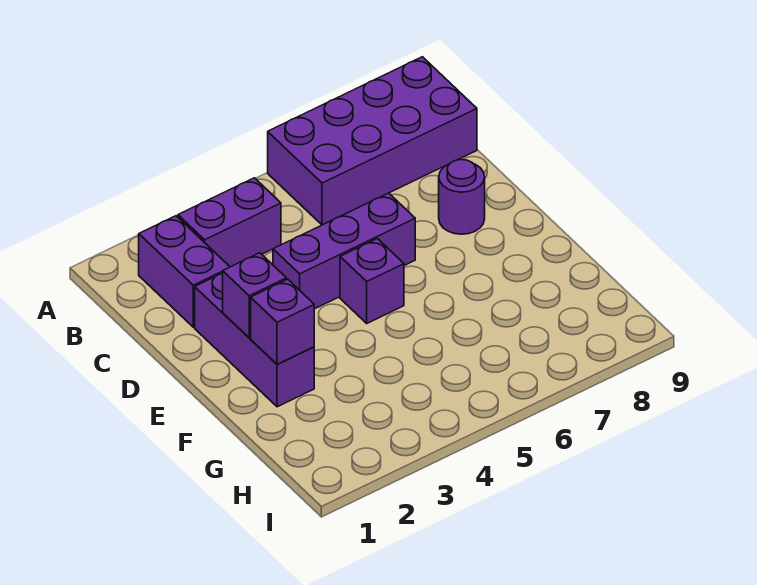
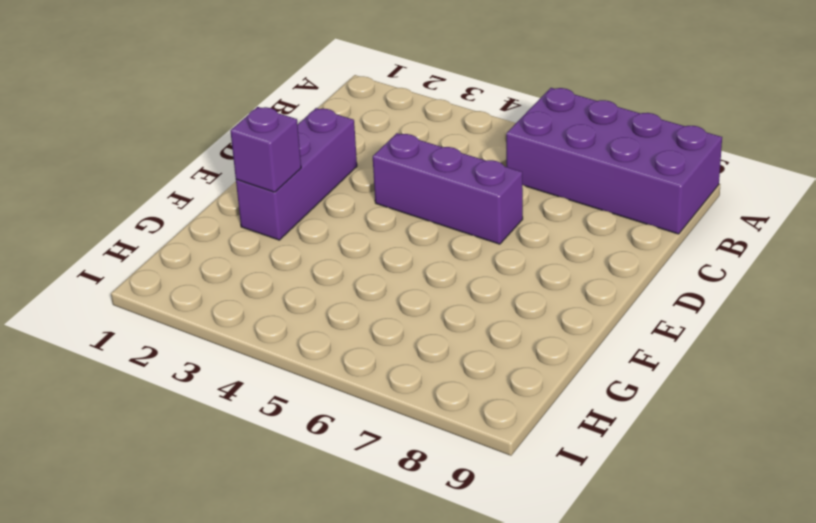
none -> purple brick B2:C2 level 1
none -> purple brick B3:B4 level 1

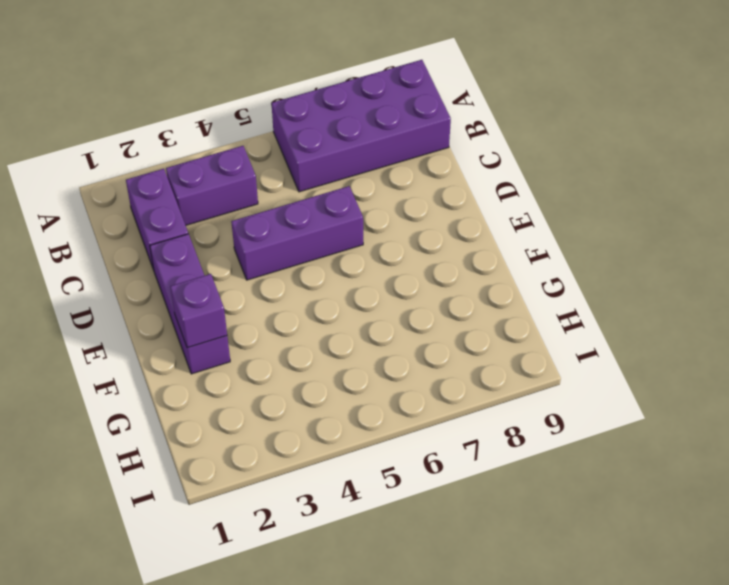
none -> purple round brick D8 level 1
none -> purple brick E5 level 1

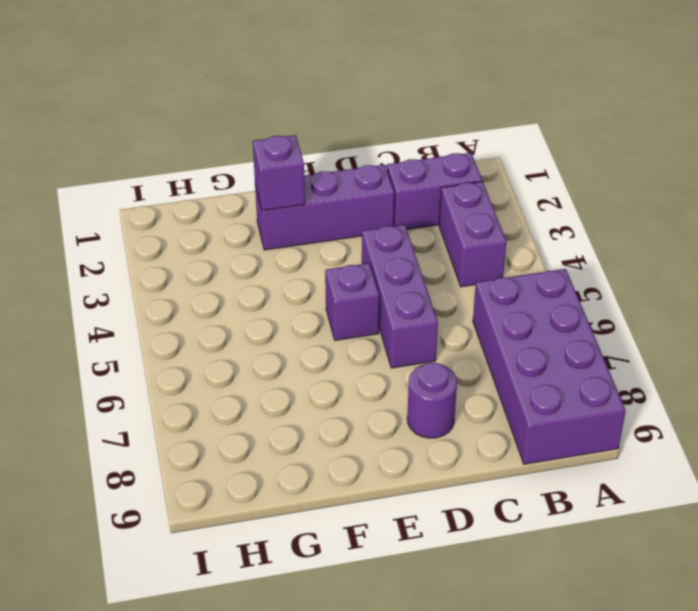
none -> purple brick E2 level 2

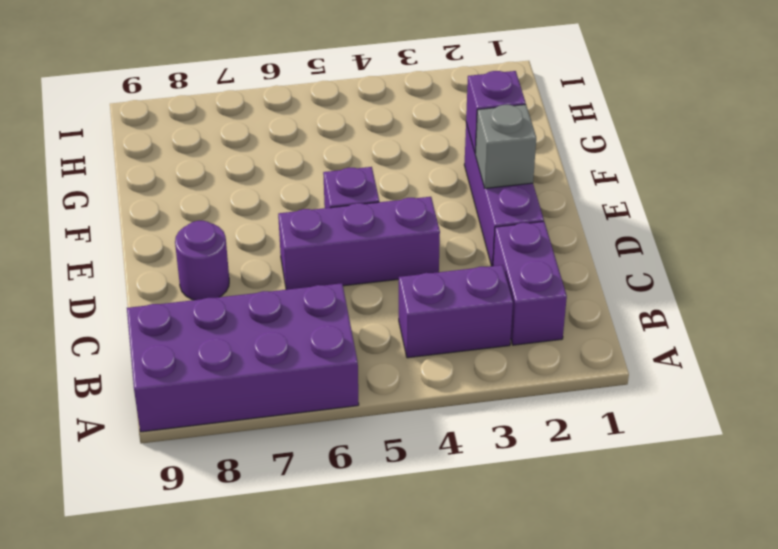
grey brick E2 level 2 -> purple brick E2 level 2

